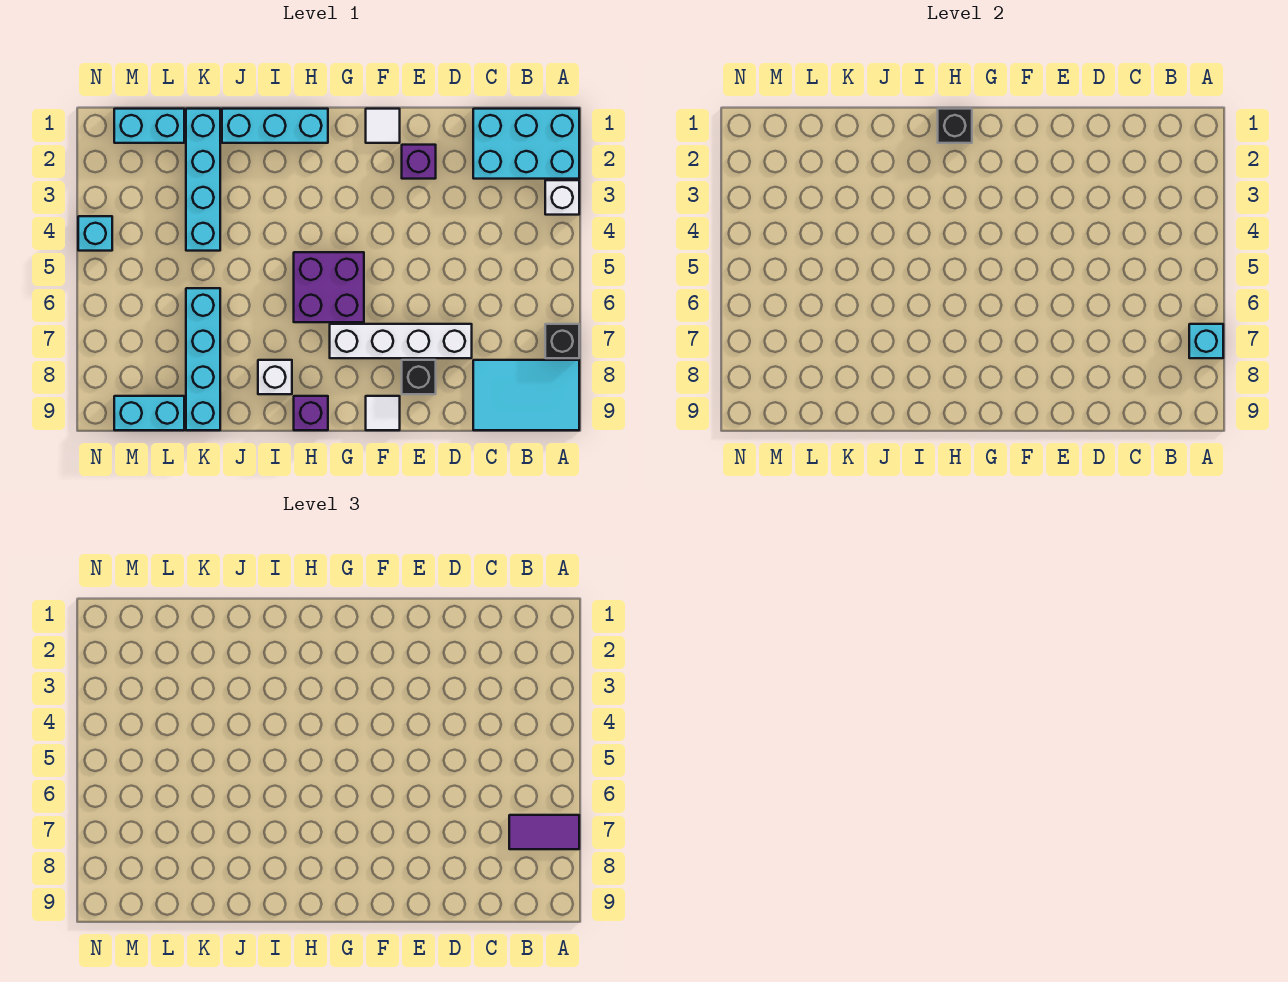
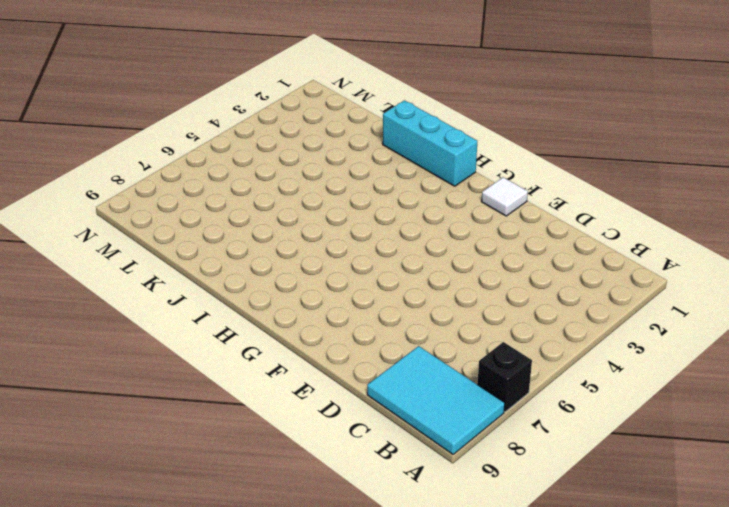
none -> cyan brick A1:C2 level 1
none -> white brick A3 level 1
none -> white brick D7:G7 level 1

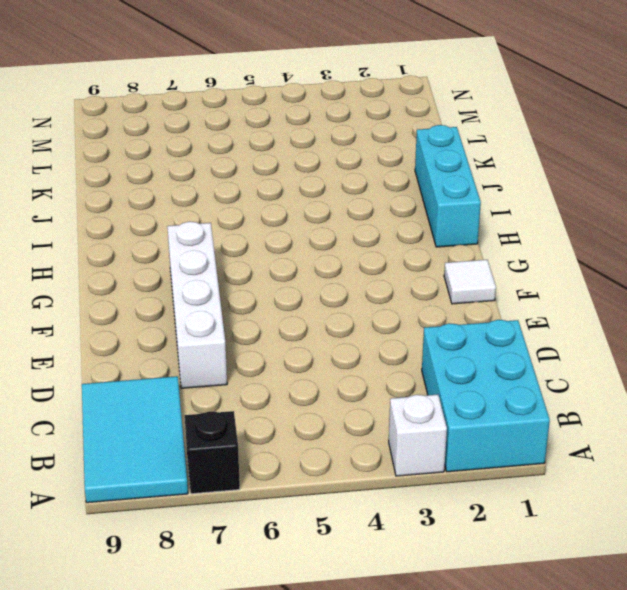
none -> purple brick E2 level 1
none -> black brick E8 level 1
none -> white tile F9 level 1

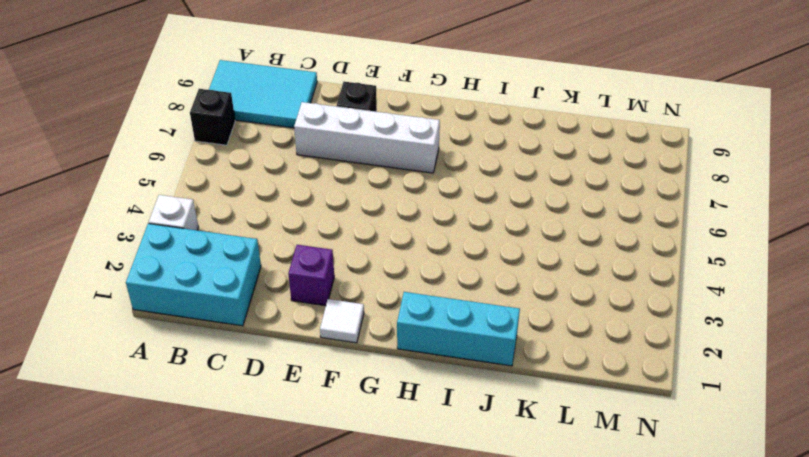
none -> white tile F9 level 1
none -> purple brick G5:H6 level 1
none -> purple brick H9 level 1

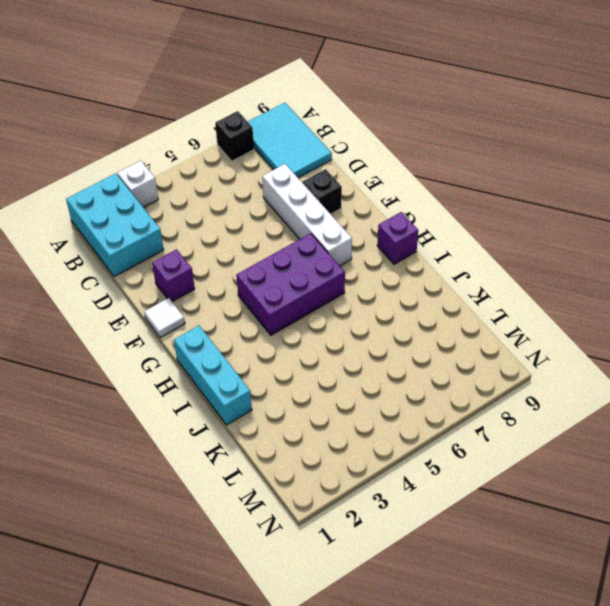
purple brick G4:H6 level 1 -> purple brick G5:H6 level 1
none -> white tile F9 level 1
none -> white brick I8 level 1
none -> cyan brick K1:K4 level 1

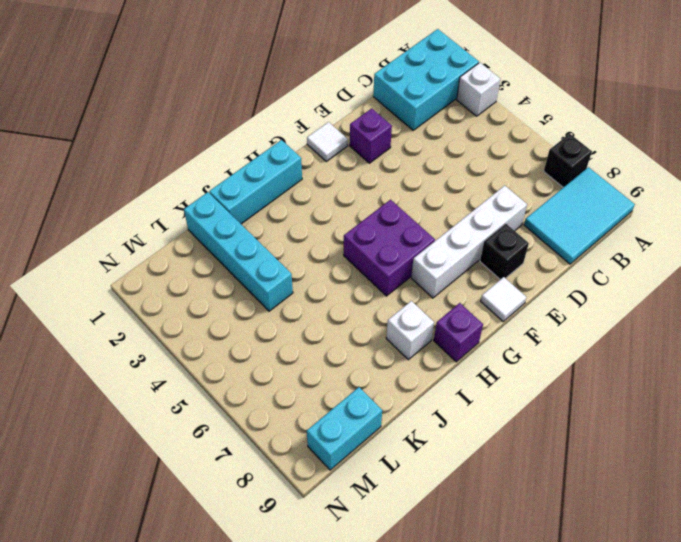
none -> cyan brick K6:K9 level 1
none -> cyan brick L1:M1 level 1
none -> cyan brick N4 level 1

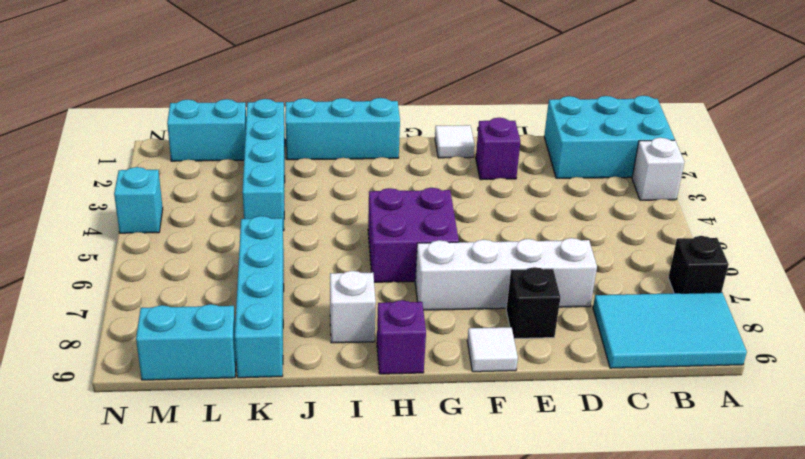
none -> cyan brick A7 level 2
none -> black brick H1 level 2
none -> purple tile A7:B7 level 3

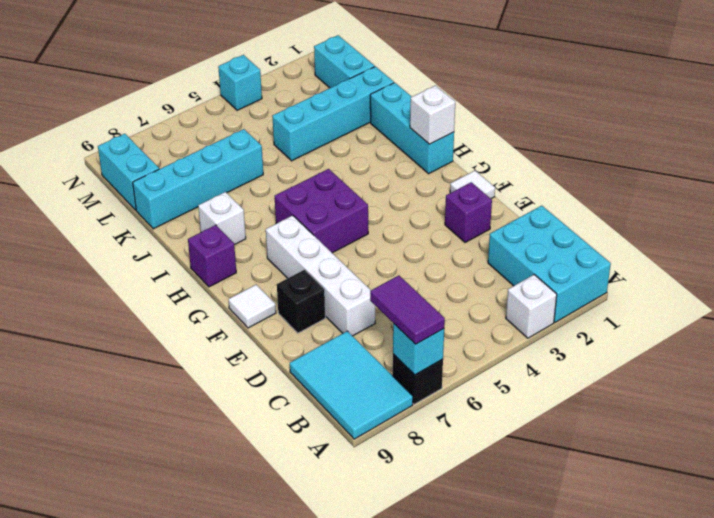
white brick H1 level 2 -> black brick H1 level 2

